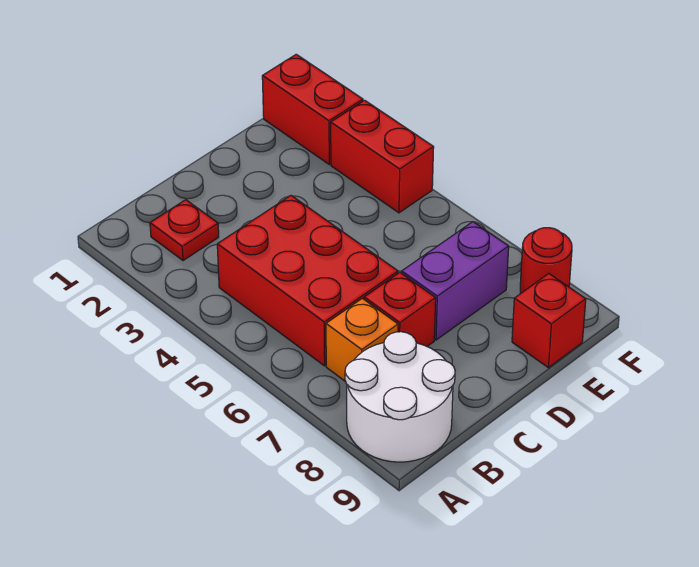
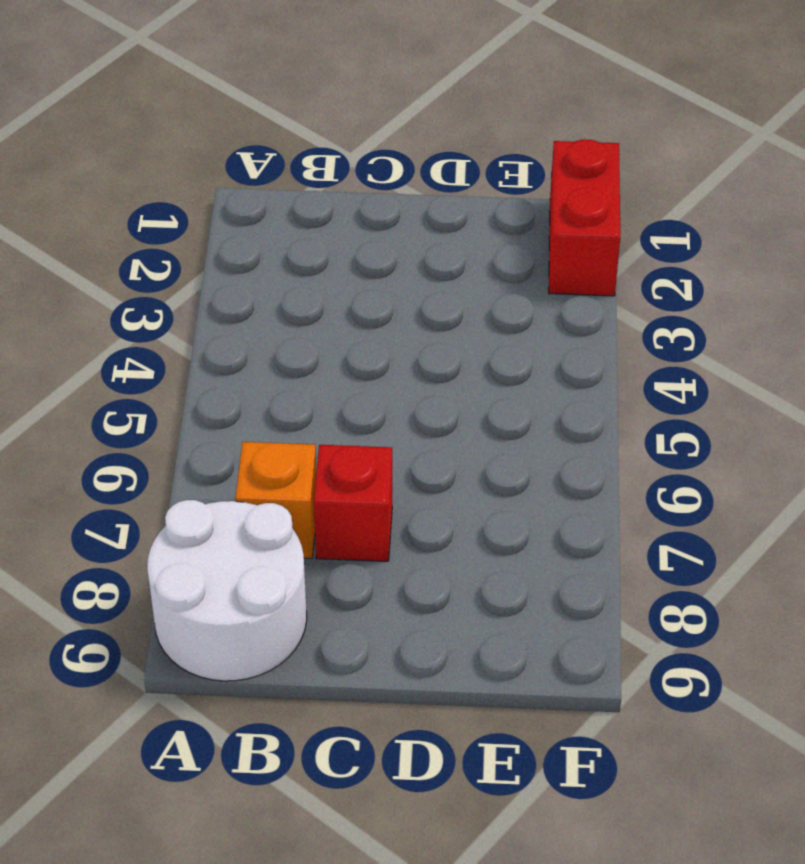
none -> red plate B2 level 1
none -> red brick B4:C6 level 1

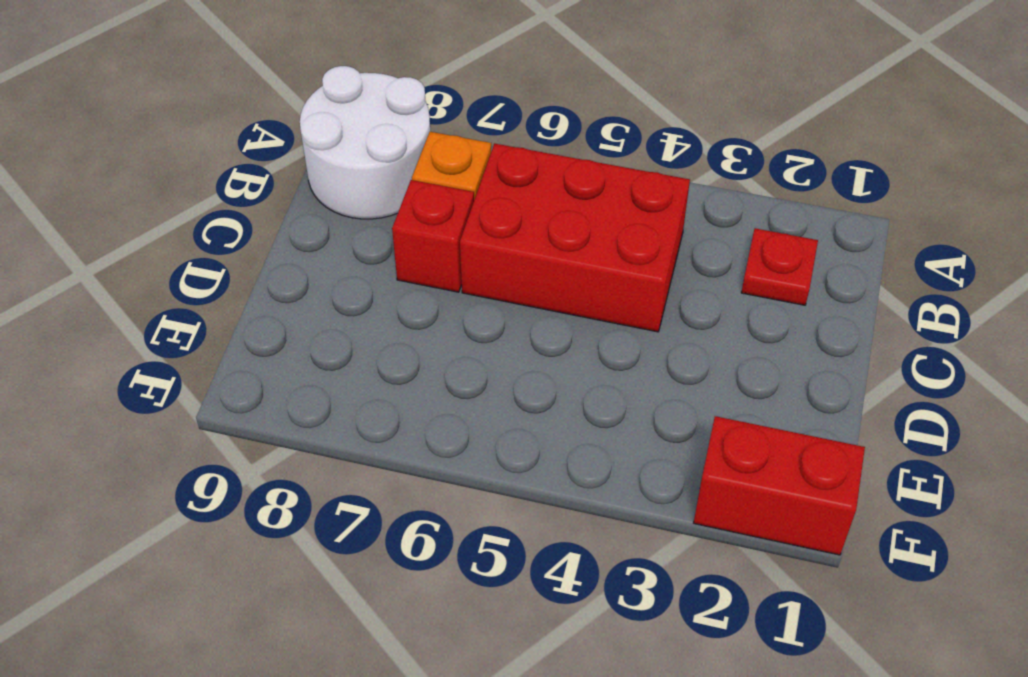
none -> purple brick D7:E7 level 1
none -> red brick E9 level 1

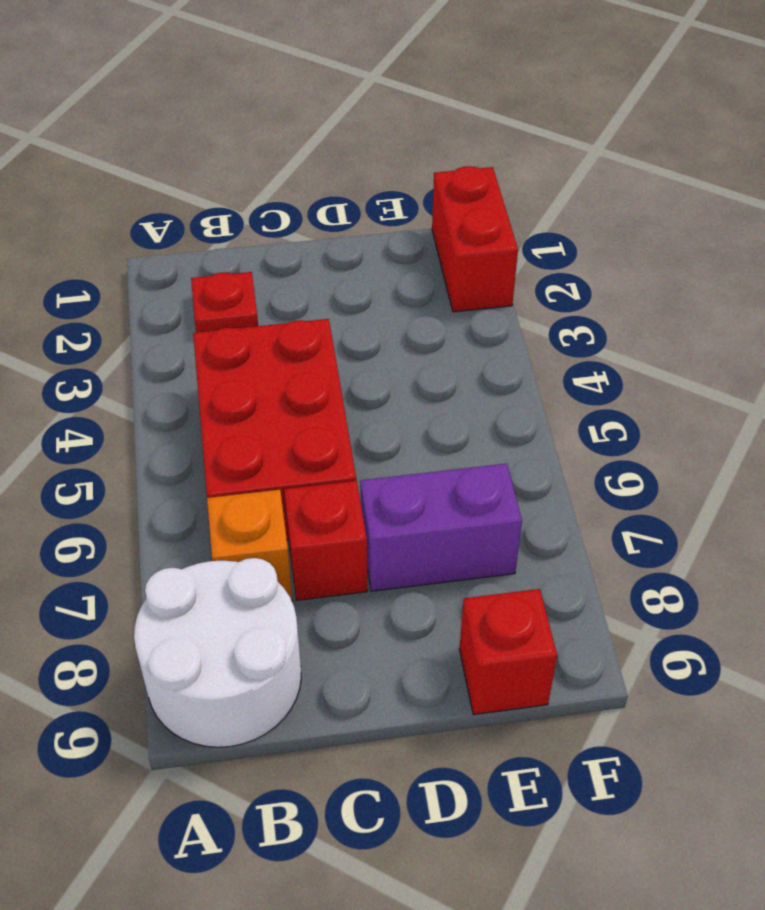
none -> red brick F3:F4 level 1
none -> red round brick F8 level 1

